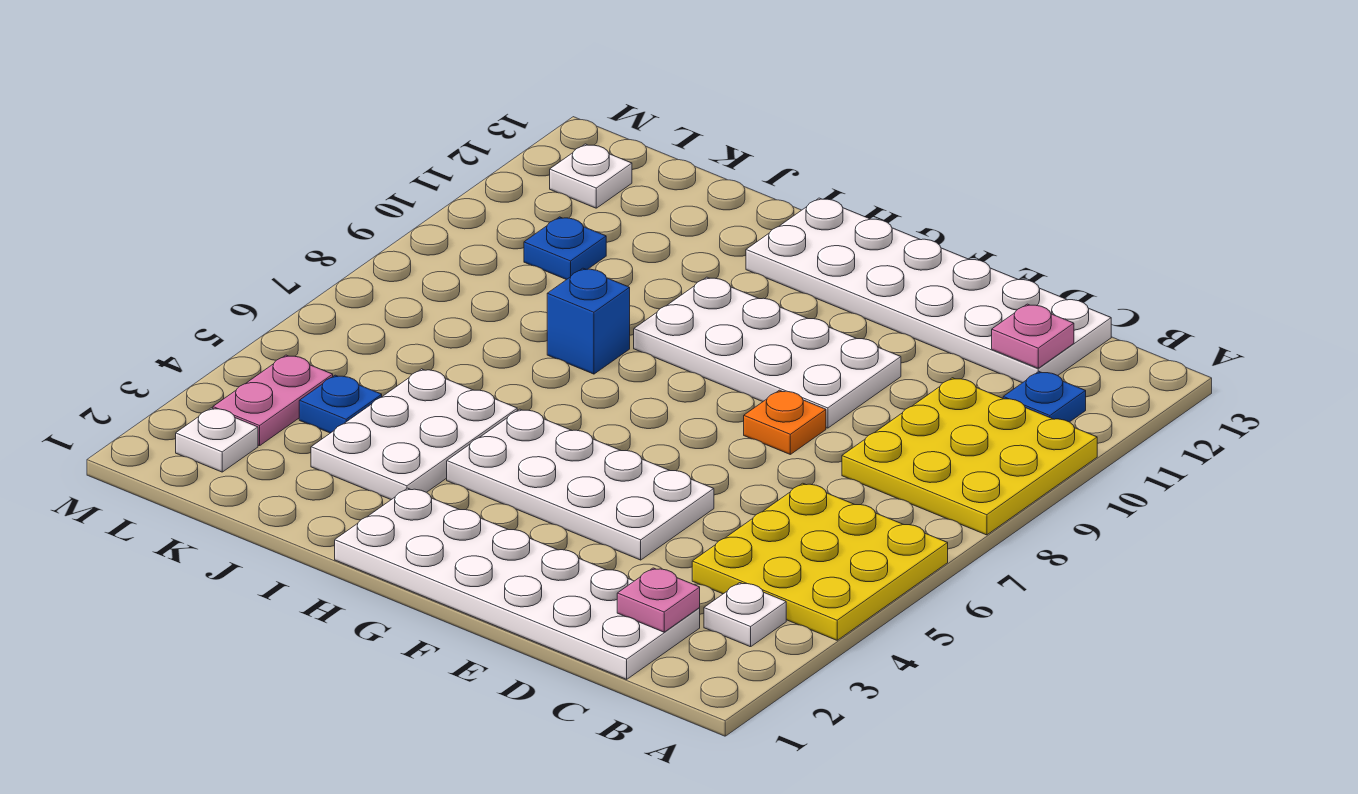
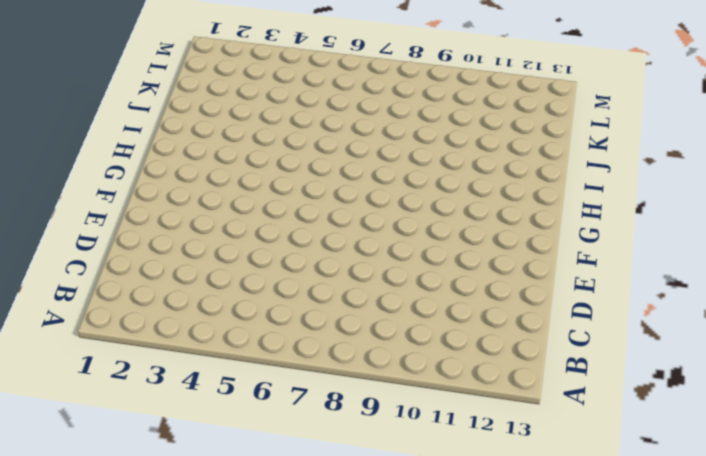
none -> yellow plate A4:C6 level 1
none -> yellow plate A8:C10 level 1
none -> white plate B3 level 1

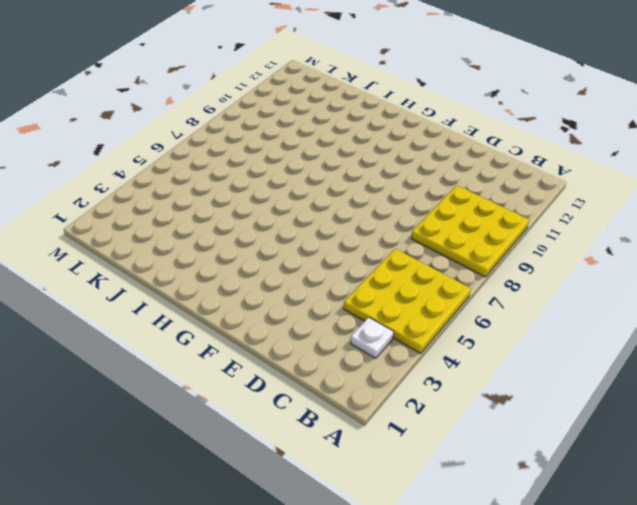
none -> blue plate B11 level 1
none -> white plate C1:H2 level 1
none -> white plate C12:H13 level 1

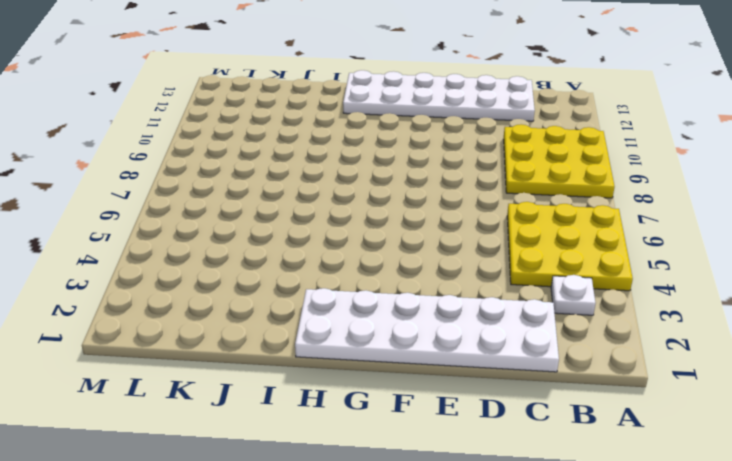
none -> blue plate B11 level 1
none -> white plate E4:H5 level 1
none -> orange plate E8 level 1

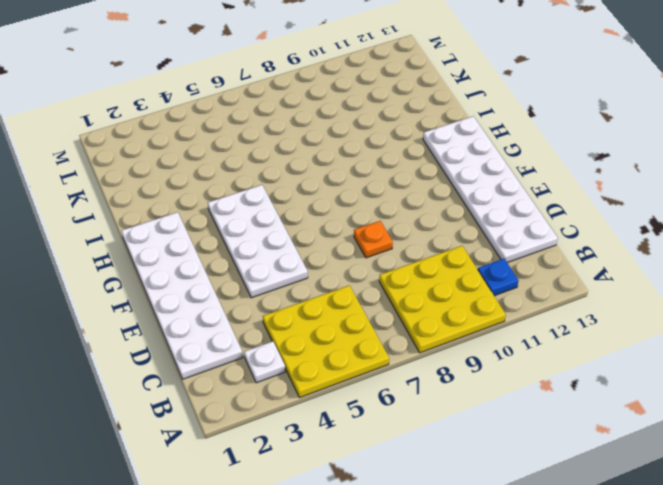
none -> white plate E9:H10 level 1
none -> white plate I3:J5 level 1
none -> blue brick I8 level 1

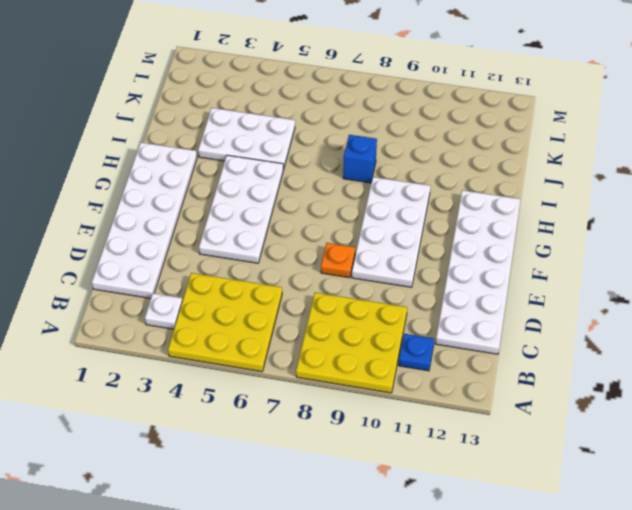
none -> blue plate K4 level 1
none -> blue plate K10 level 1
none -> white plate L2 level 1

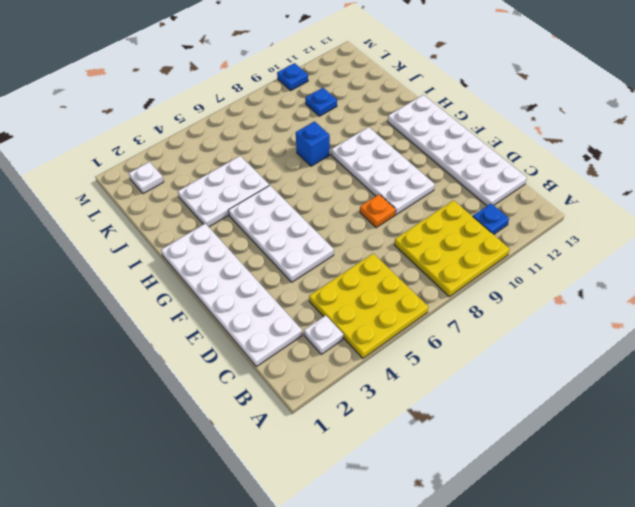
blue plate M10 level 1 -> blue plate K4 level 1
none -> pink plate L3:L4 level 1
none -> white plate L12 level 1
none -> pink plate C2 level 2

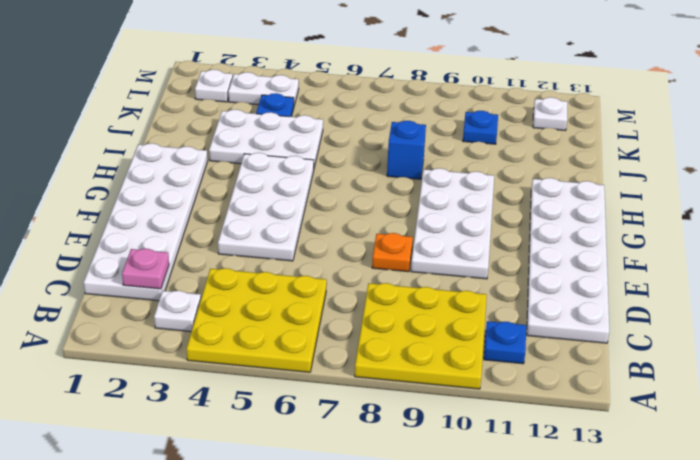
white plate L3:L4 level 1 -> pink plate L3:L4 level 1
none -> pink plate C12 level 2

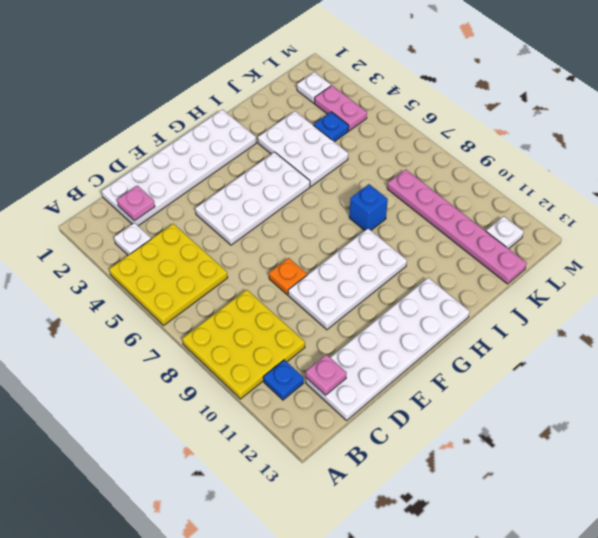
pink plate K8:K13 level 1 -> blue plate K10 level 1

